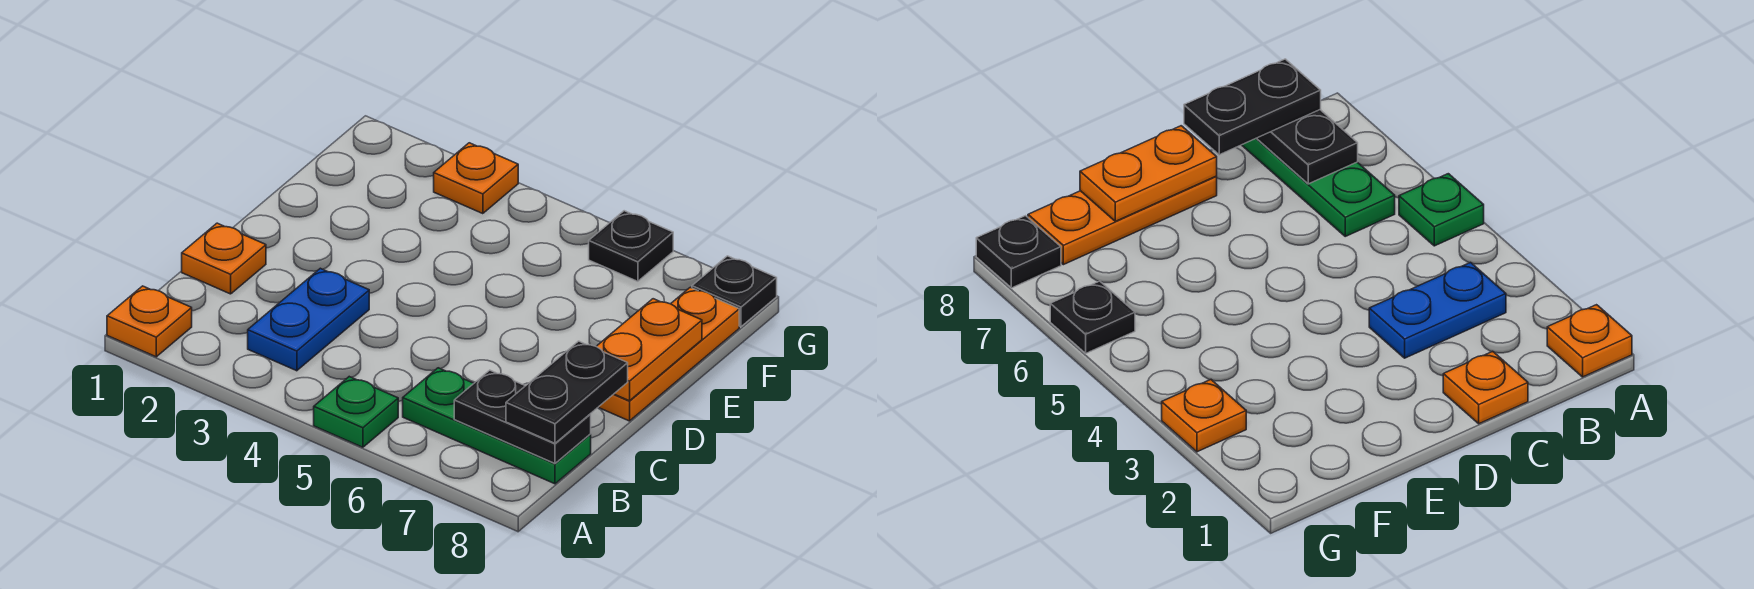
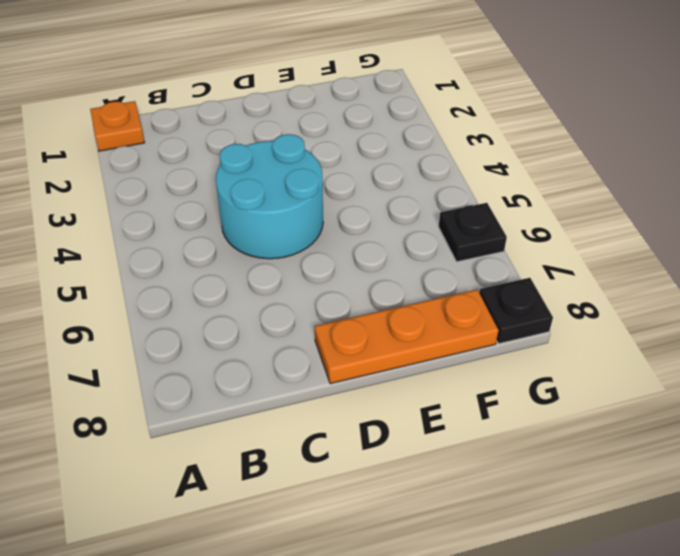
cyan round brick C4:D5 level 1 -> none
none -> green plate A5 level 1
none -> blue plate B3:C3 level 1
none -> green plate B6:B8 level 1

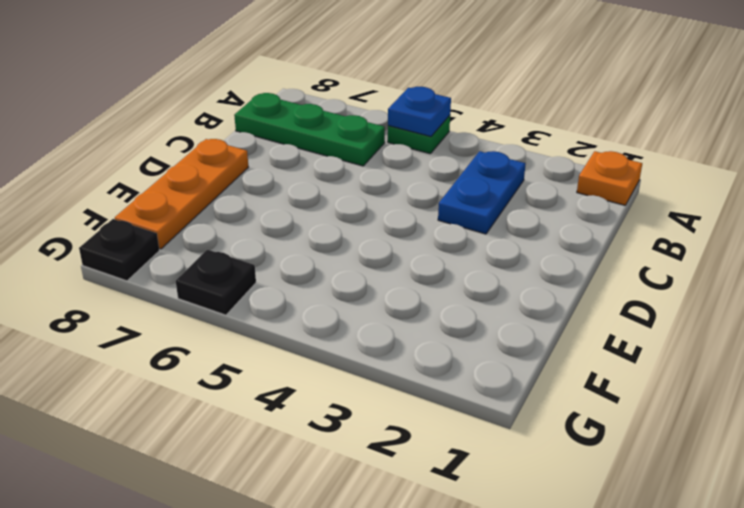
blue plate A5 level 2 -> none
none -> orange plate C1 level 1
none -> orange plate G3 level 1
none -> black plate B7:B8 level 2

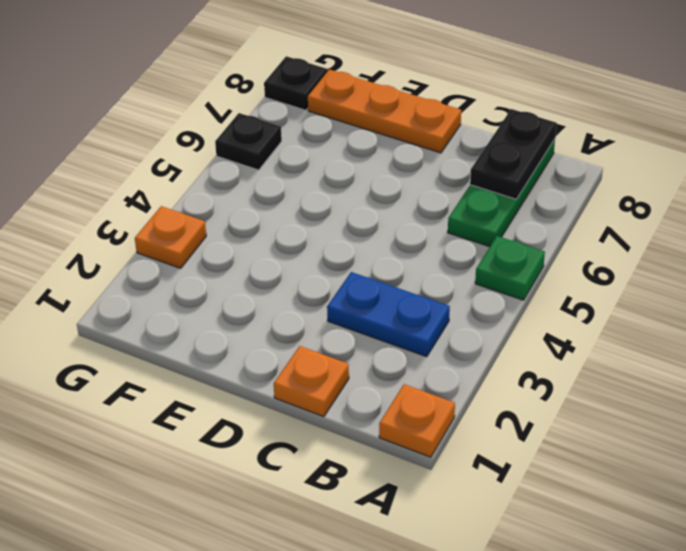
none -> orange plate D8:E8 level 2
none -> black plate B8:C8 level 3

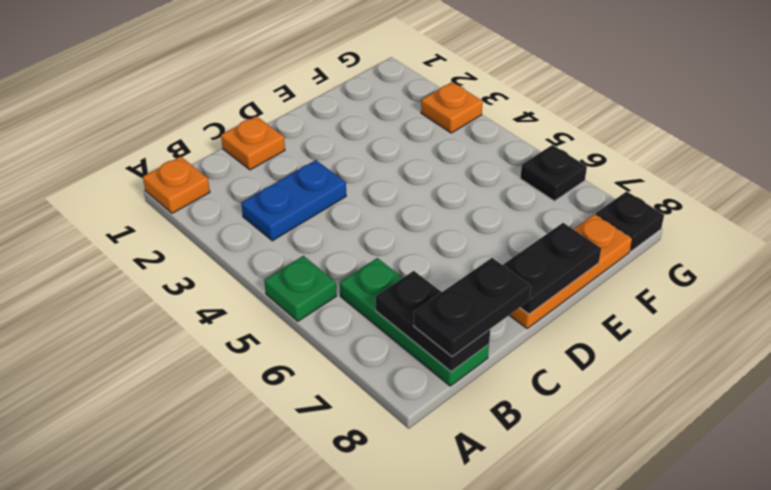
black plate D8:E8 level 2 -> orange plate D8:E8 level 2

